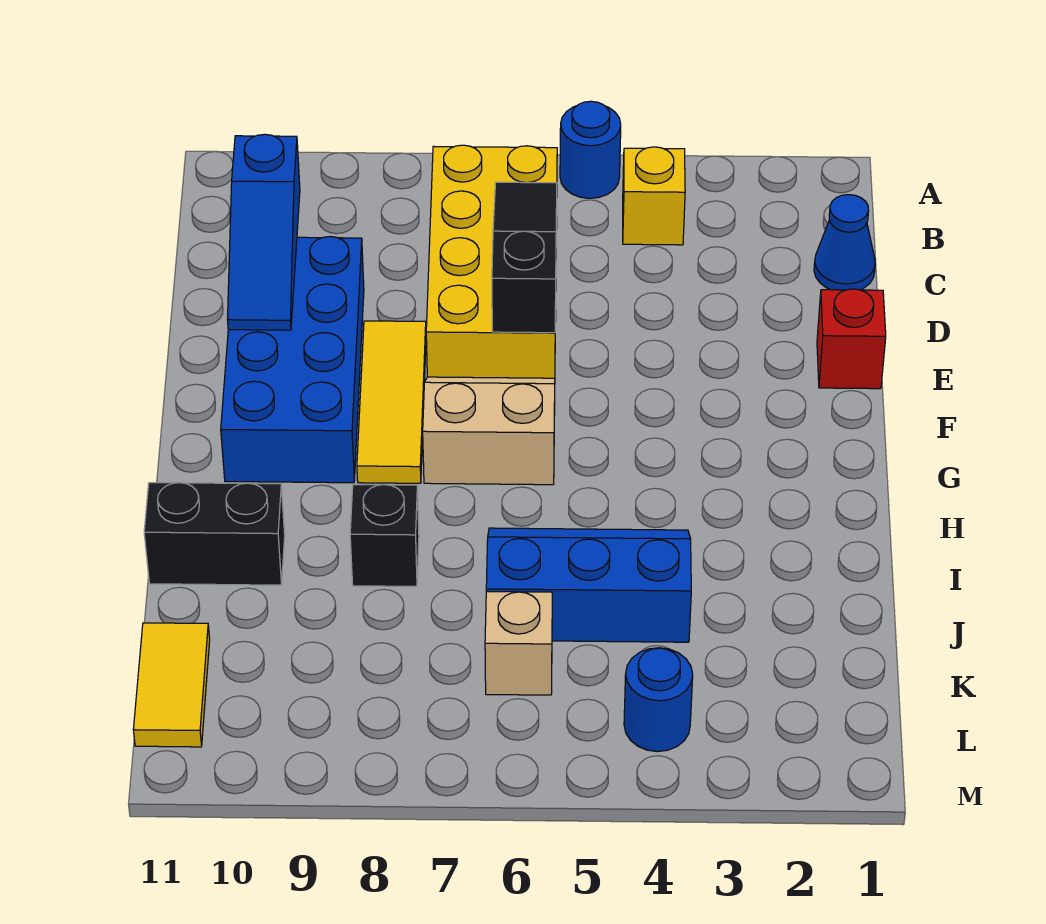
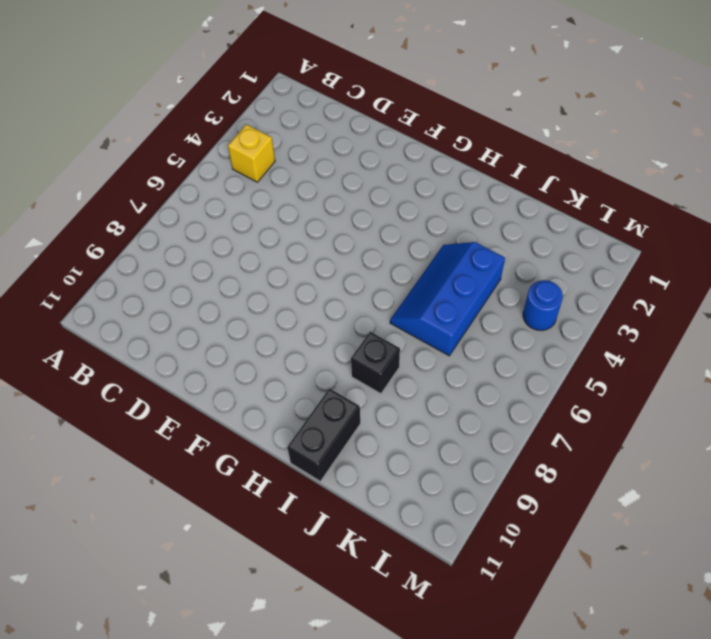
none -> blue round brick A5 level 1
none -> yellow brick B6:E7 level 1
none -> blue cone C1 level 1

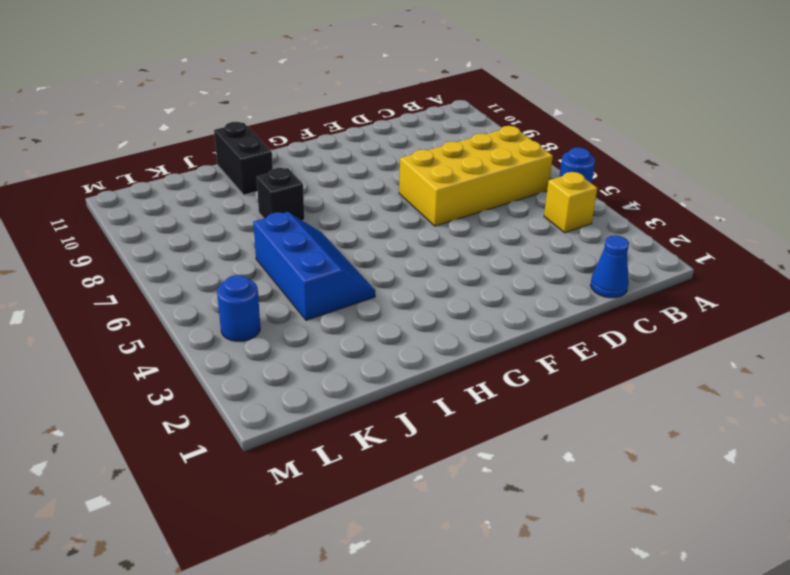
none -> blue brick D9:G10 level 1
none -> red brick E1 level 1
none -> yellow tile E8:G8 level 1

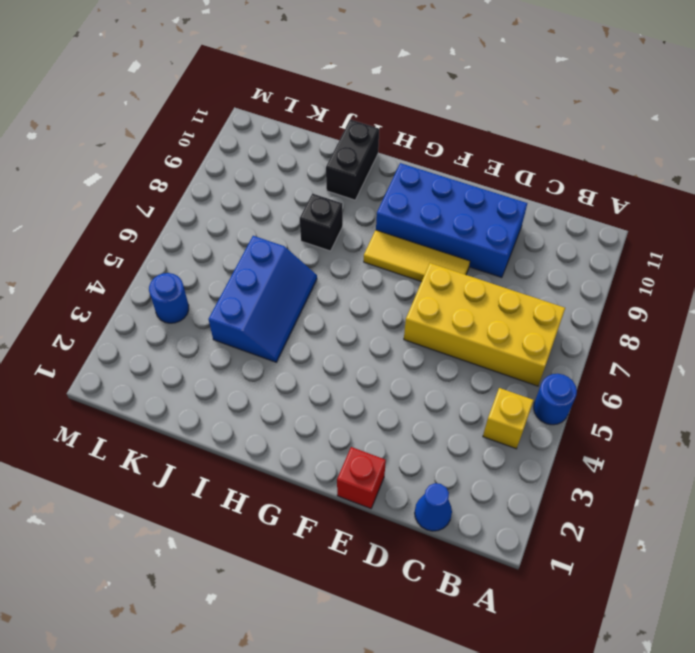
none -> tan slope F6:G7 level 1 top G
none -> tan brick K6 level 1
none -> yellow tile K11:L11 level 1

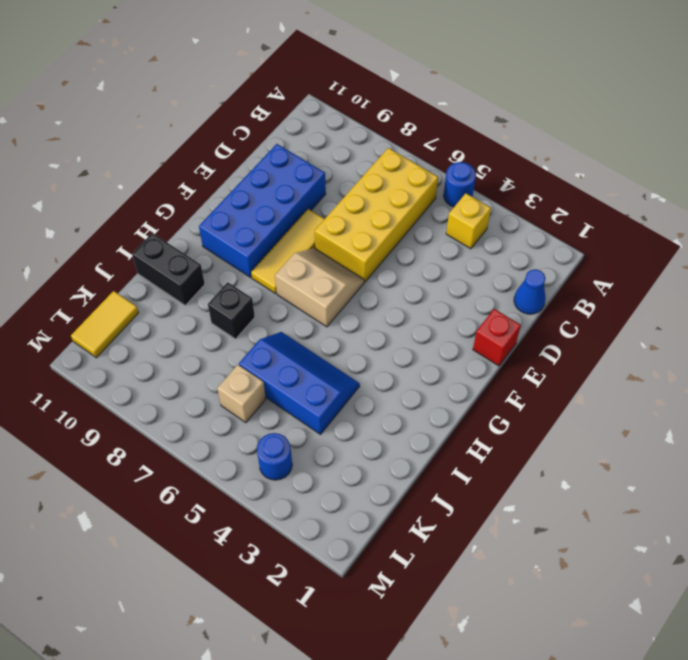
none -> black slope C6:E6 level 2 top E
none -> blue slope C10:E10 level 2 top C

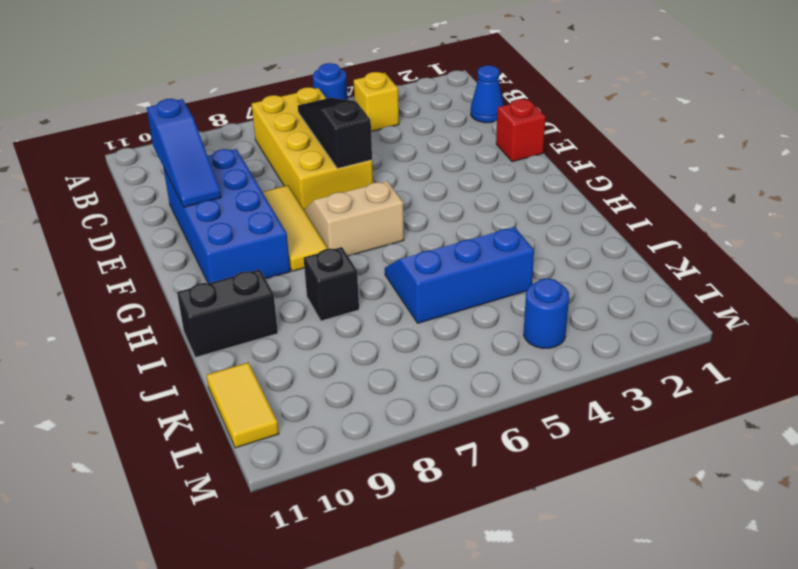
none -> tan brick K6 level 1

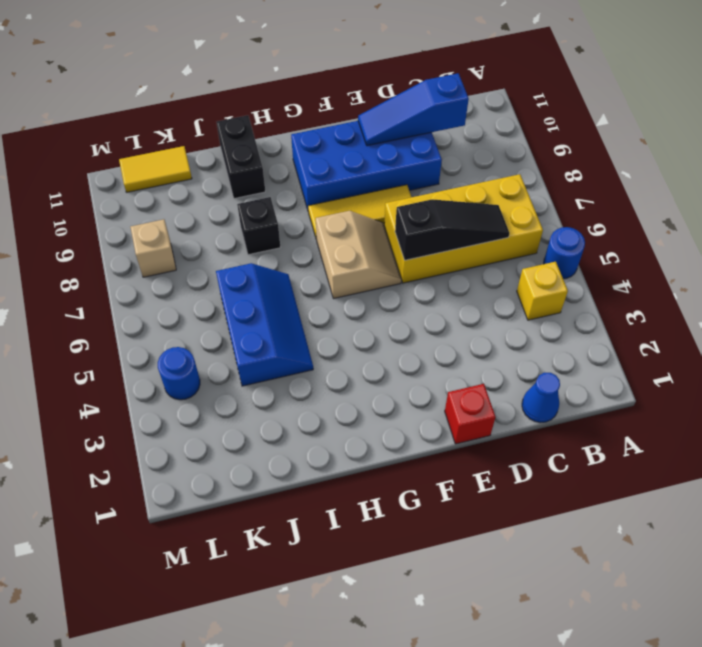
tan brick L8 level 1 -> tan brick K6 level 1

